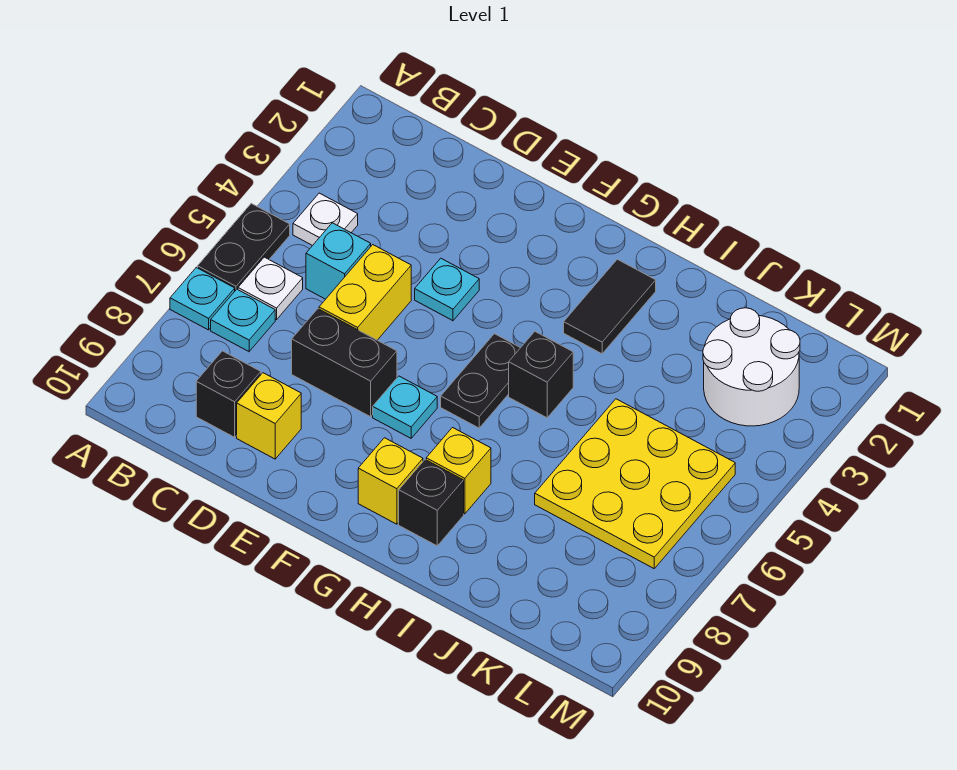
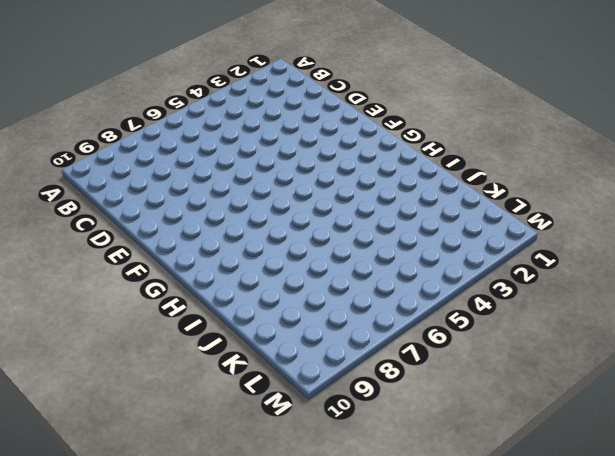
none -> black plate A5:A6 level 1
none -> cyan plate A7 level 1
none -> white plate B4 level 1

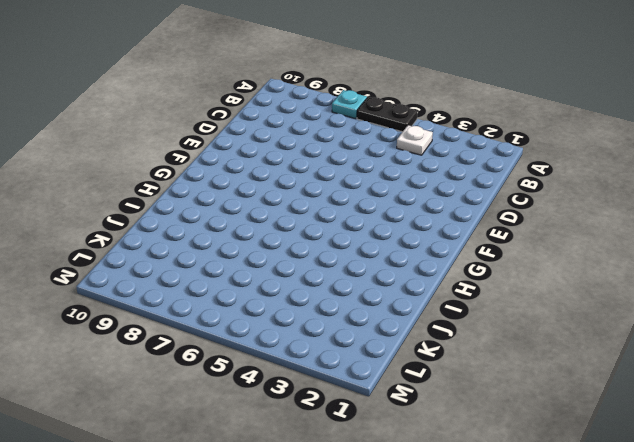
none -> white plate B6 level 1
none -> cyan plate B7 level 1
none -> cyan brick C5 level 1

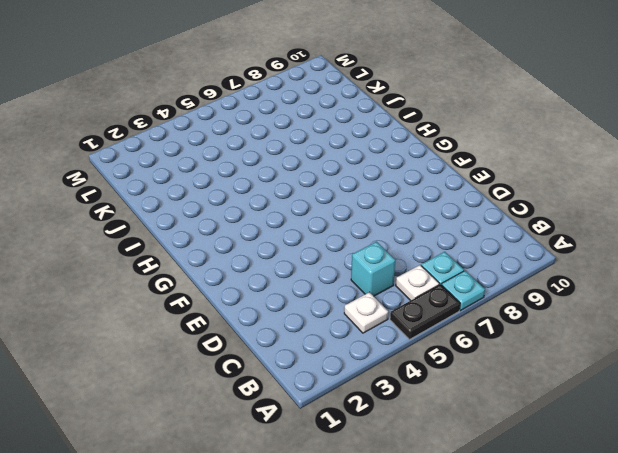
none -> black brick C9 level 1
none -> yellow brick D5:D6 level 1
none -> black brick D7:E7 level 1

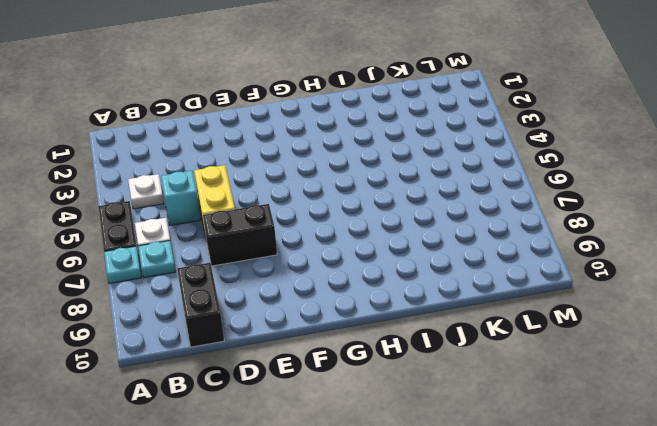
black brick C9:C10 level 1 -> black brick C9 level 1
none -> yellow brick D9 level 1
none -> cyan plate E4 level 1
none -> cyan plate F7 level 1

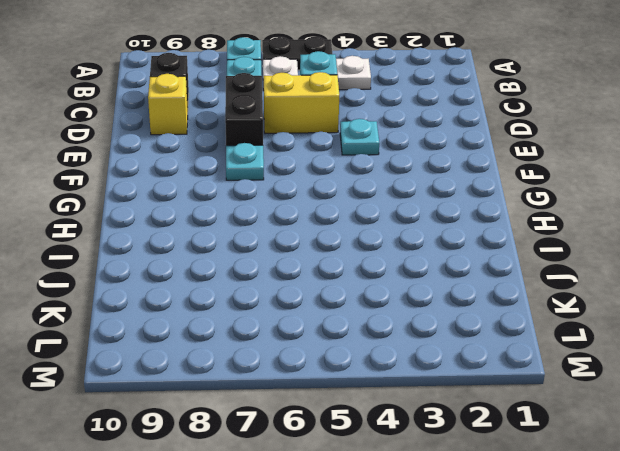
none -> black plate G5:G6 level 1
none -> yellow brick G9 level 1
none -> black tile H2:H3 level 1

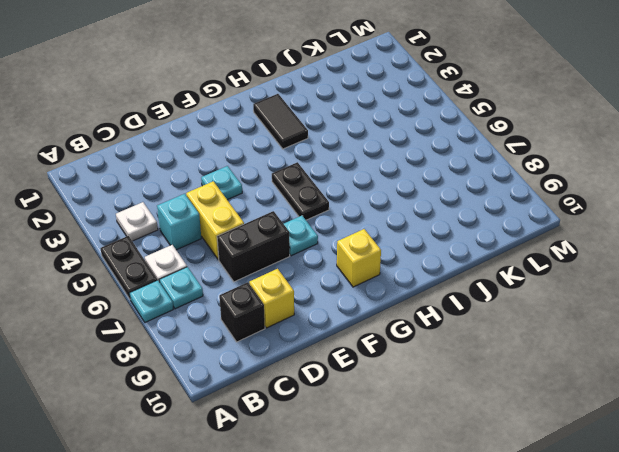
none -> black brick H5 level 1
none -> yellow brick H8 level 1
none -> black brick H9 level 1

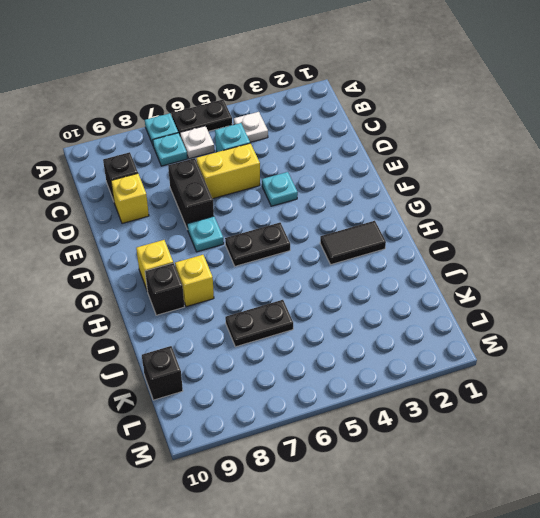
black plate J6:J7 level 1 -> yellow plate J5:L7 level 1
black brick K10 level 1 -> black brick H5 level 1
none -> white round brick K2:L3 level 1

